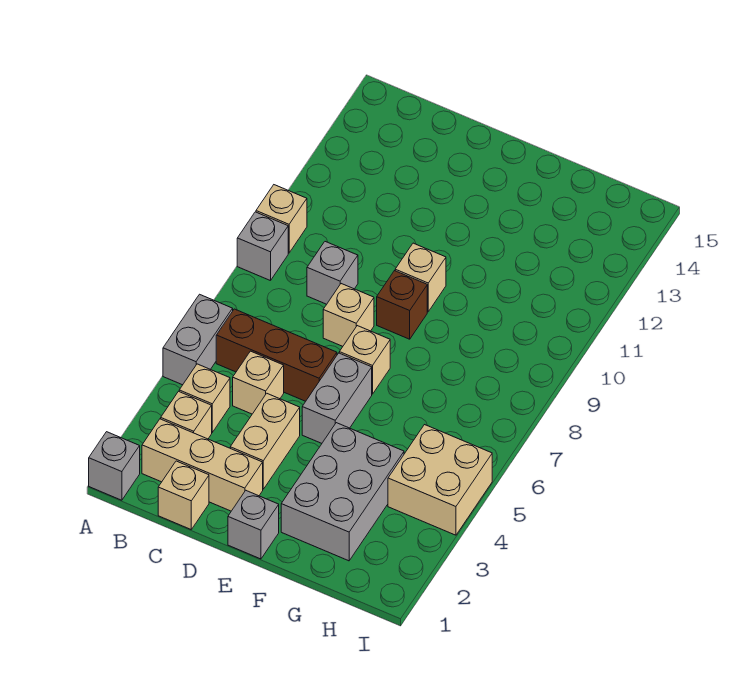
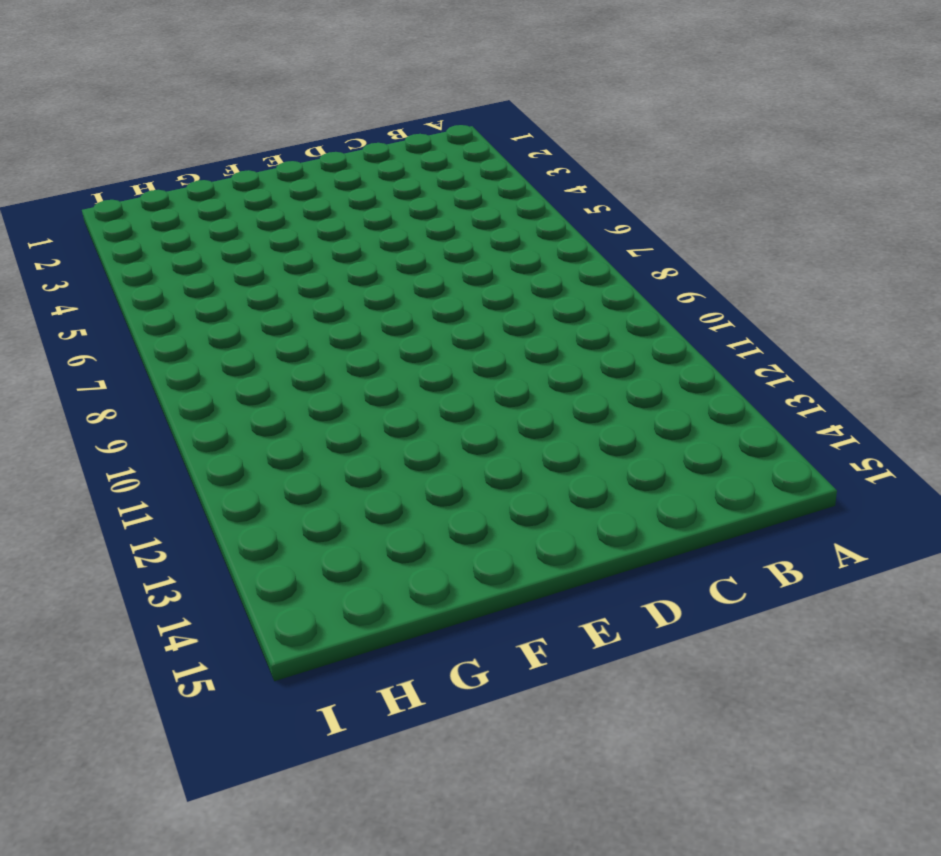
none -> grey brick A1 level 1
none -> grey brick A5:A6 level 1
none -> grey brick A9 level 1

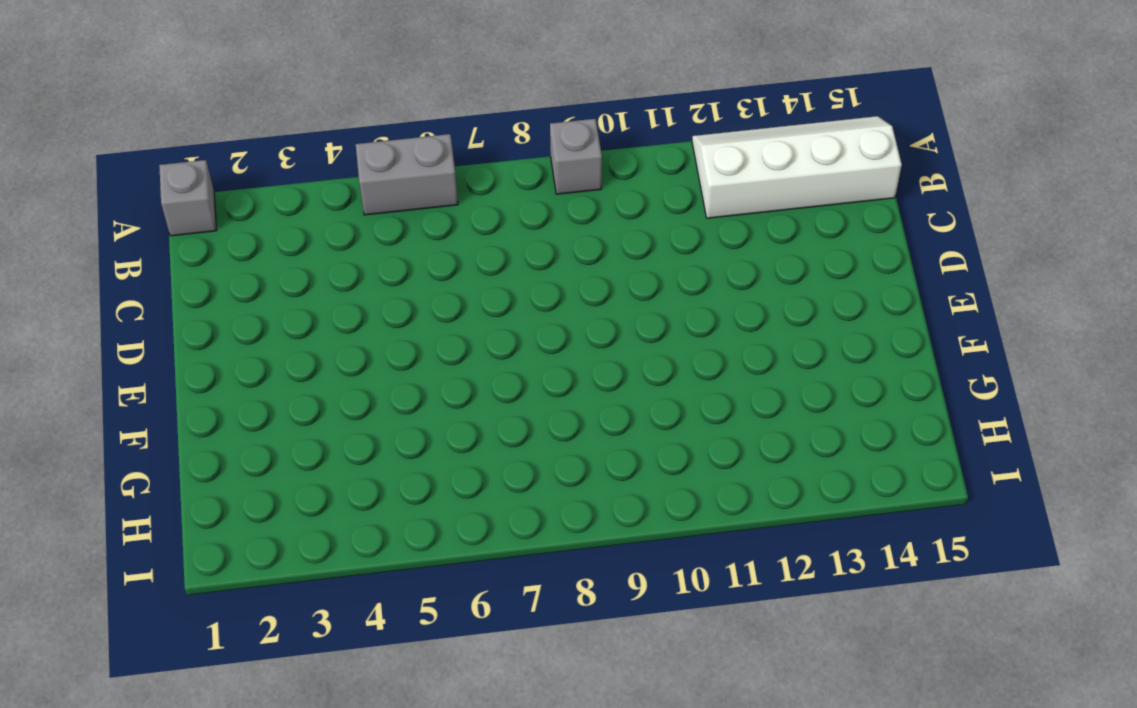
white slope A12:B15 level 1 top B -> none
none -> tan brick A10 level 1
none -> tan brick B2:D2 level 1
none -> tan brick B3 level 1

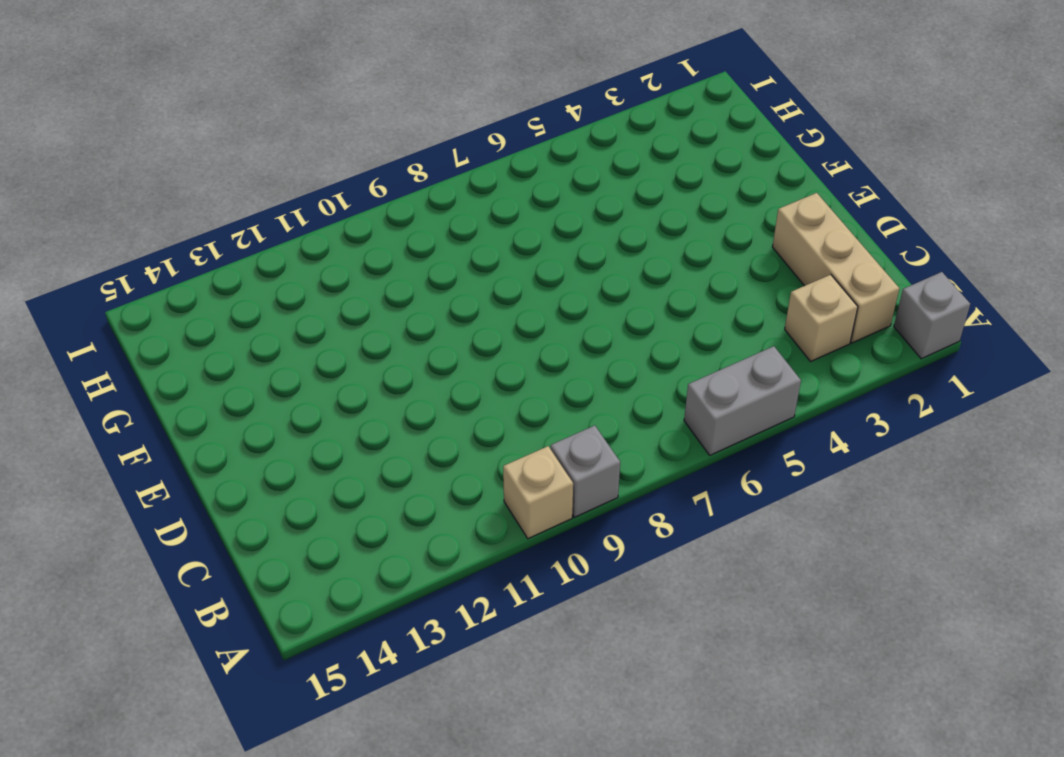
none -> tan brick B4 level 1
none -> brown brick B6:D6 level 1
none -> tan brick C1 level 1

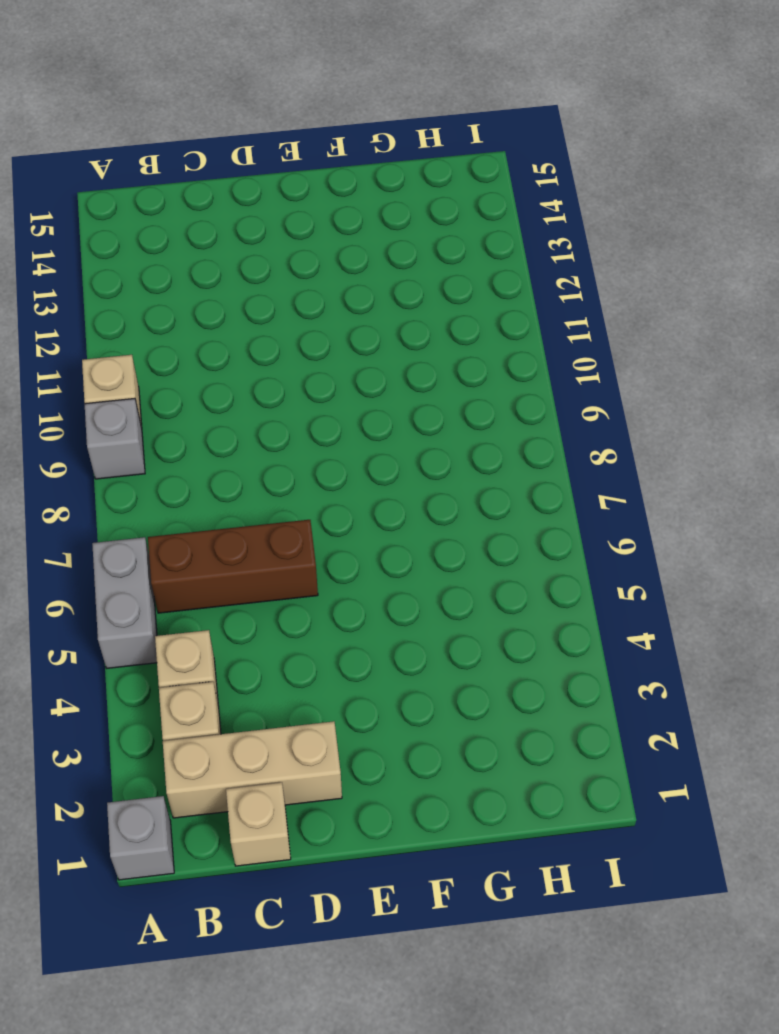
none -> tan brick C5 level 1
none -> grey brick C9 level 1
none -> tan brick D3:D4 level 1

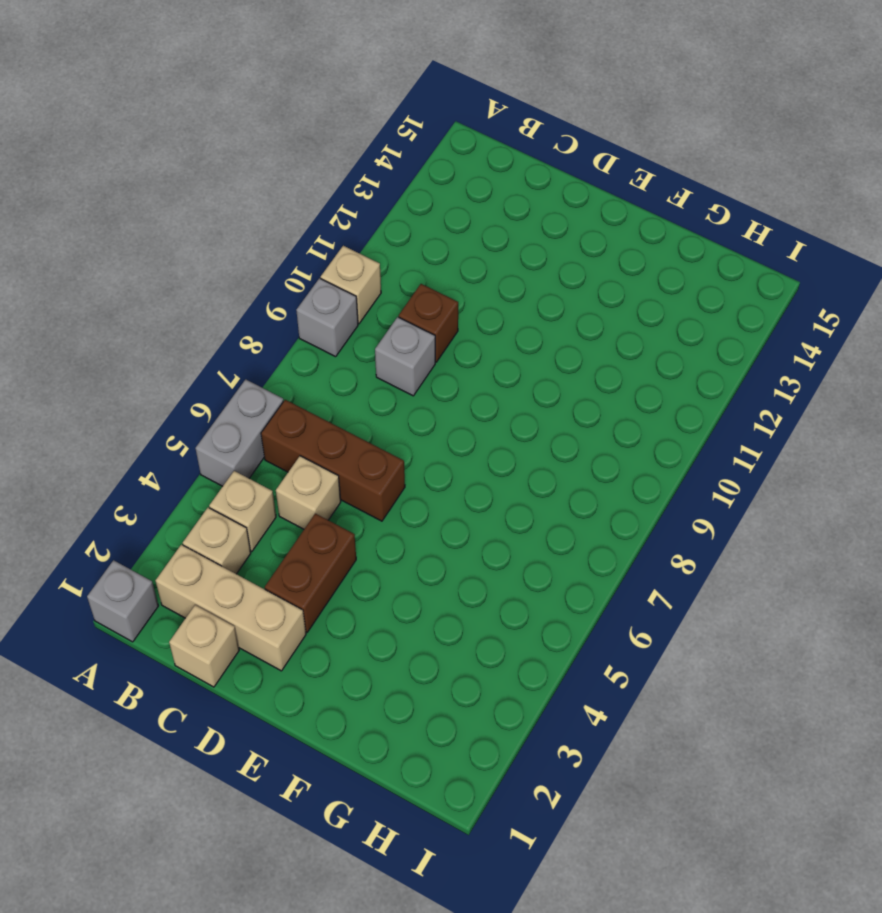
brown brick C10 level 1 -> brown brick E9 level 1
brown brick D3:D4 level 1 -> tan brick D3:D4 level 1
none -> tan brick D8 level 1
none -> grey brick E1 level 1
none -> grey brick E5:E6 level 1

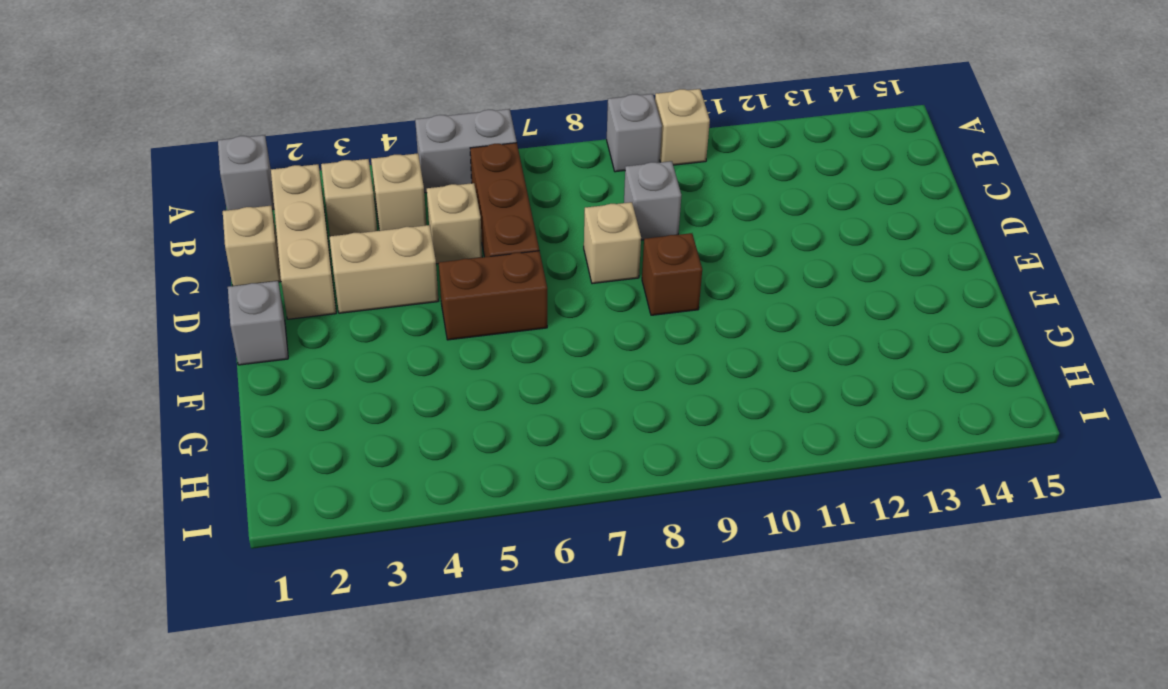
brown brick E5:E6 level 1 -> grey brick E5:E6 level 1
none -> tan brick E7 level 1
none -> tan brick E10 level 1
none -> grey brick F2:G4 level 1

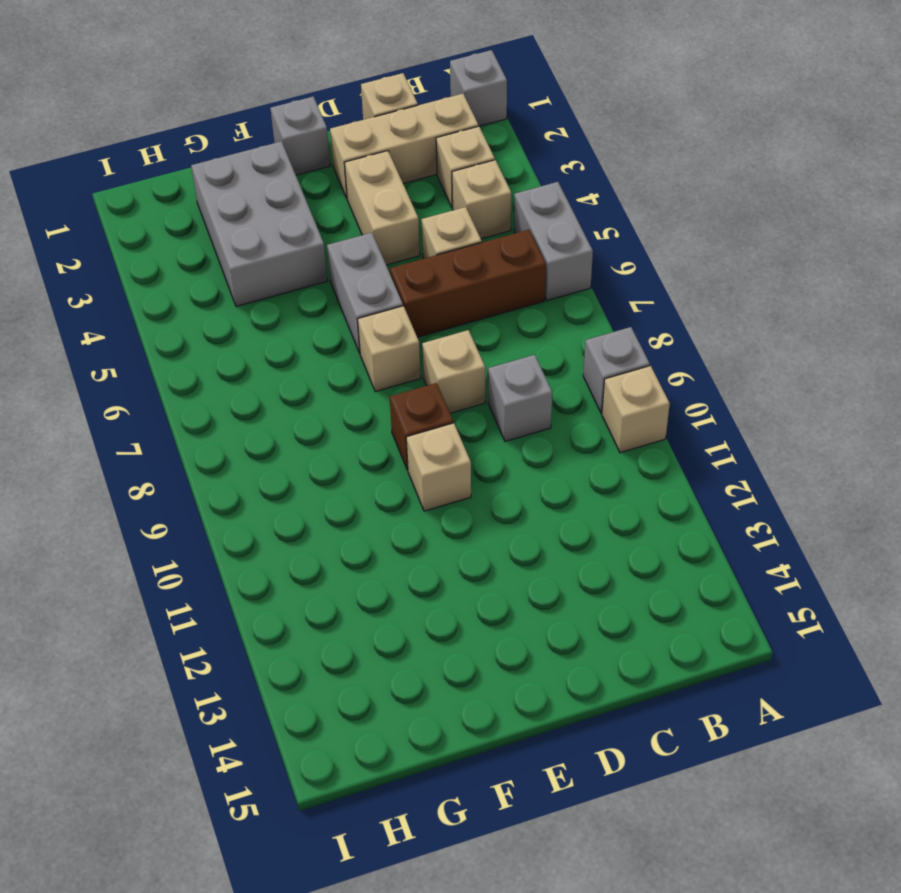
none -> tan brick H4:I5 level 1

